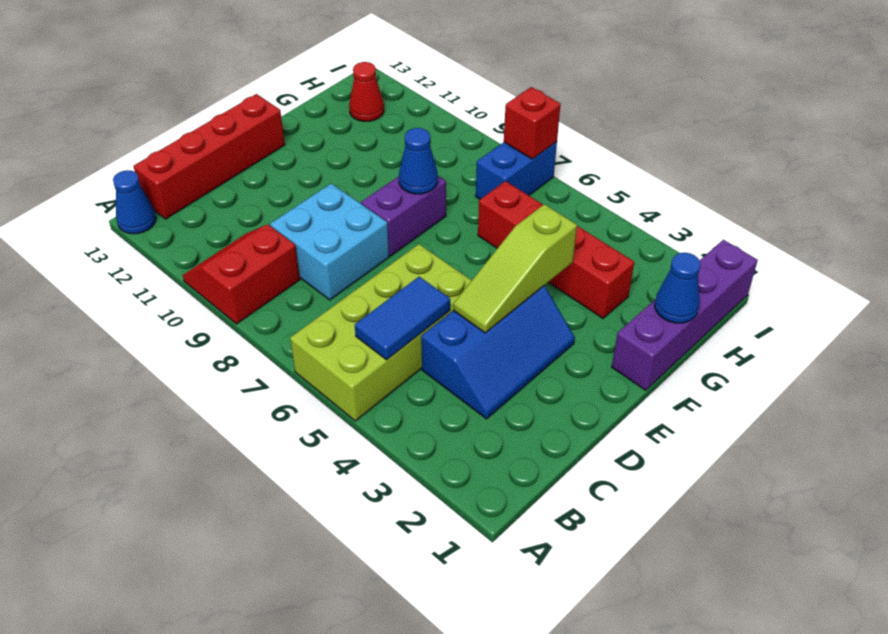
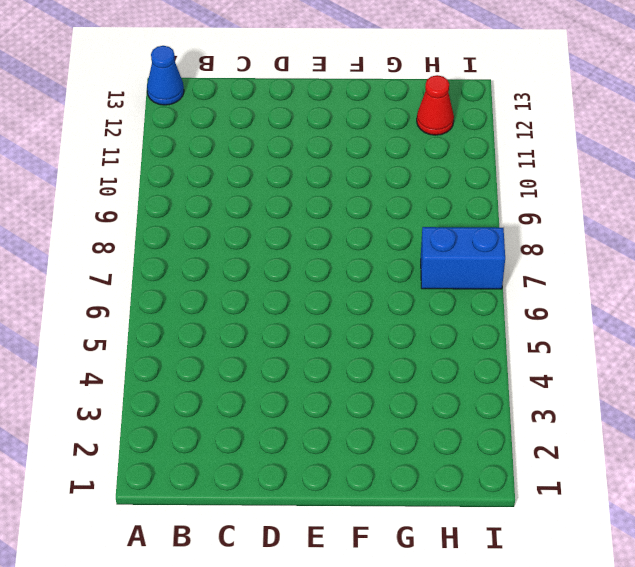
none -> lime brick A5:D6 level 1
none -> red slope A9:B10 level 1 top 9
none -> red brick B13:E13 level 1

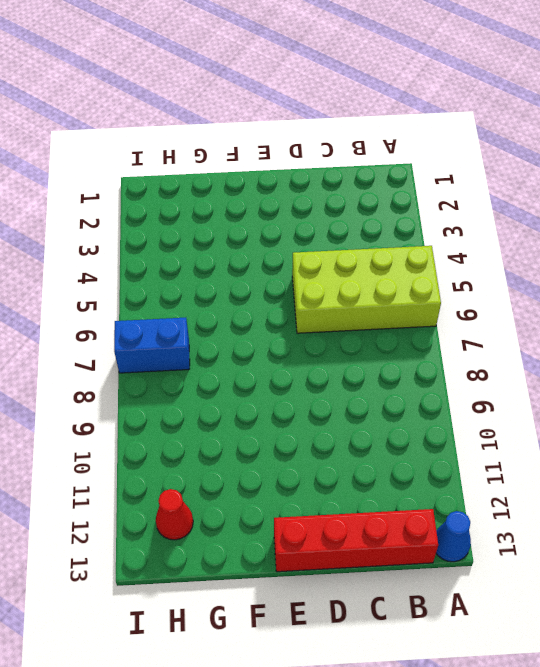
none -> red slope A9:B10 level 1 top 9
none -> blue slope C3:E4 level 1 top 4
none -> cyan brick C8:D9 level 1

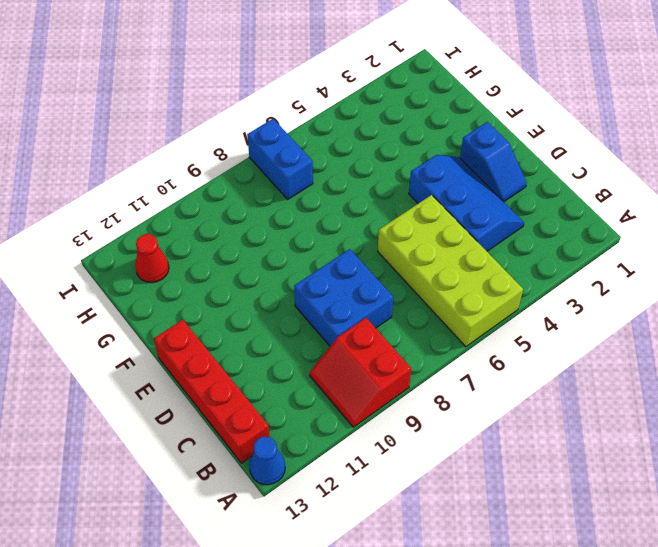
blue brick C8:D9 level 1 -> cyan brick C8:D9 level 1
blue slope D2:E2 level 1 top E -> none
none -> purple brick E8:F8 level 1
none -> purple brick F1:I1 level 1
none -> red brick G3:G6 level 1

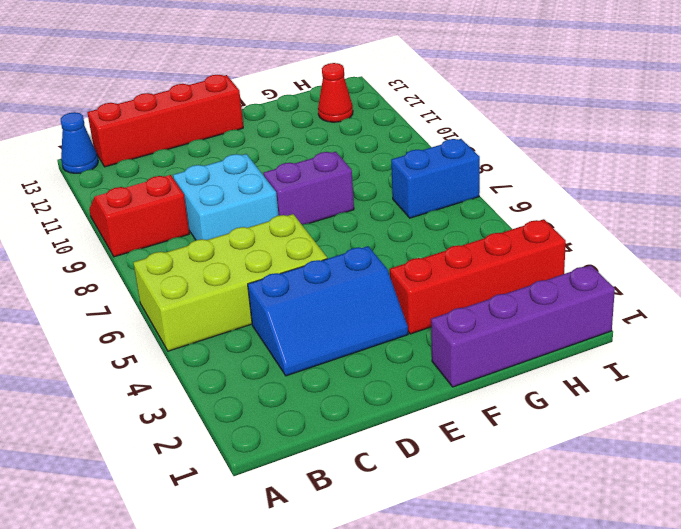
red brick F3:I3 level 1 -> red brick G3:G6 level 1
none -> blue tile B5:C5 level 2
none -> lime slope D4:F4 level 2 top F
none -> blue cone F8 level 2

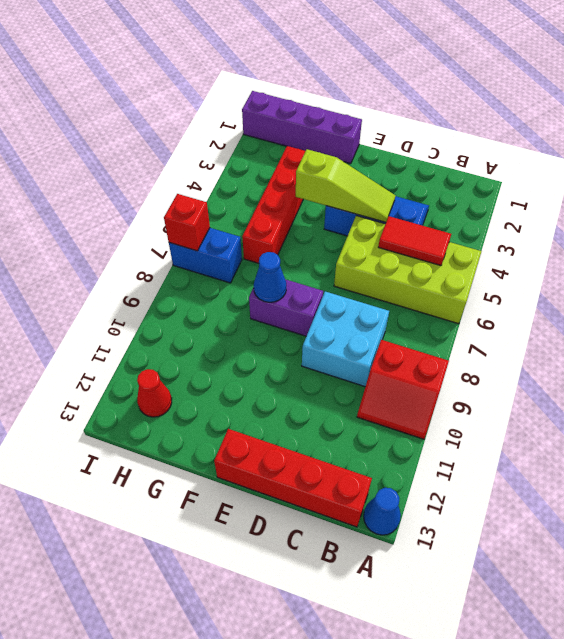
red tile B5:C5 level 2 -> blue tile B5:C5 level 2
none -> blue cone G1 level 2

